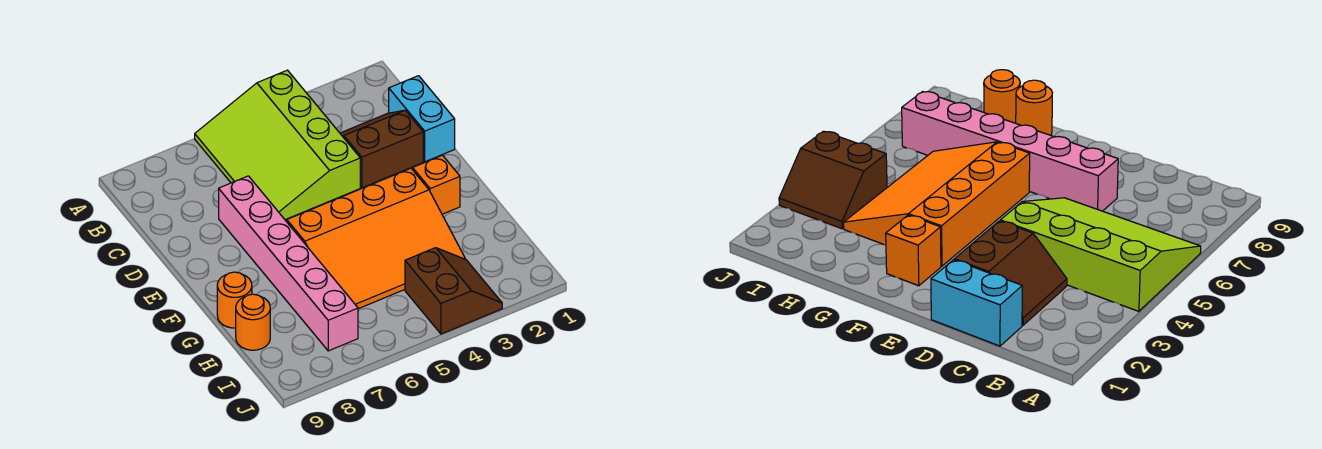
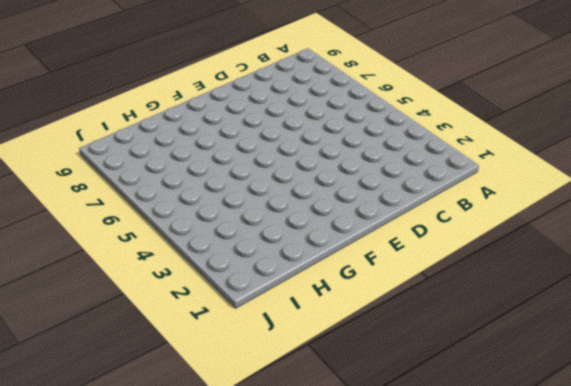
none -> lime slope A4:D6 level 1 top 4
none -> cyan brick C1:D1 level 1

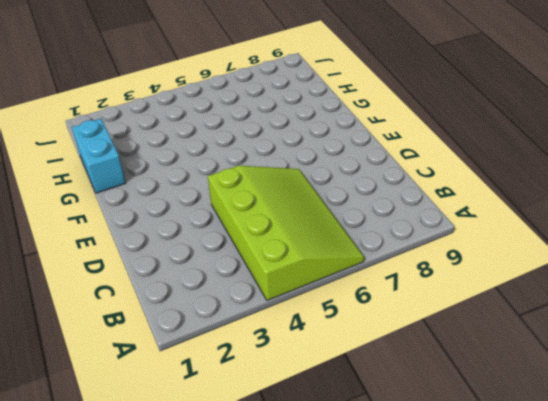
cyan brick G1:H1 level 1 -> cyan brick C1:D1 level 1
none -> brown slope C2:D3 level 1 top D
none -> pink brick D7:I7 level 1

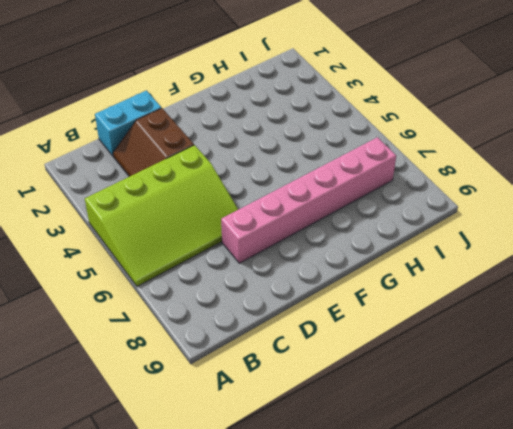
none -> orange brick F2 level 1
none -> orange slope F3:H6 level 1 top F

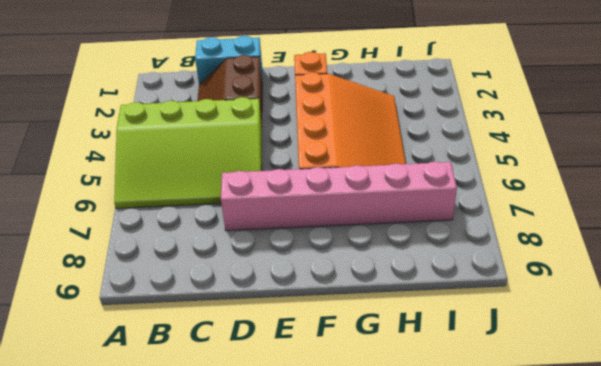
none -> orange round brick G9 level 1
none -> orange round brick H9 level 1

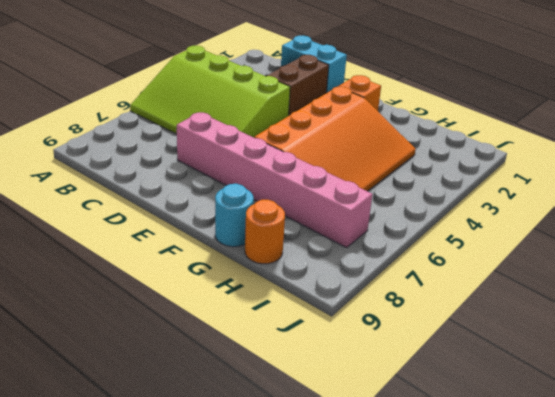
cyan round brick G9 level 1 -> orange round brick G9 level 1
none -> brown slope I3:J4 level 1 top 4

